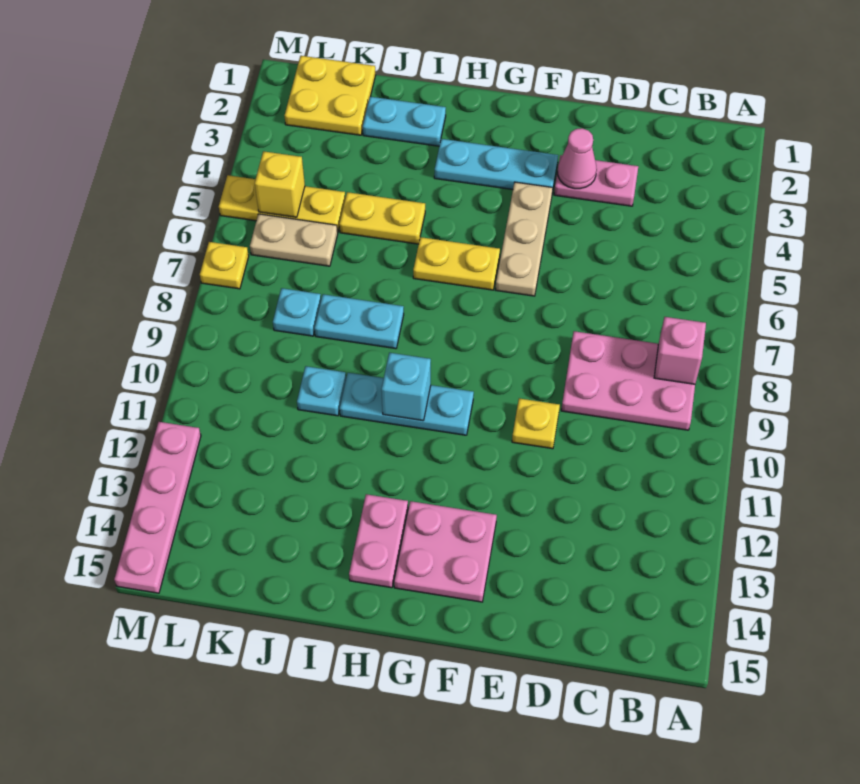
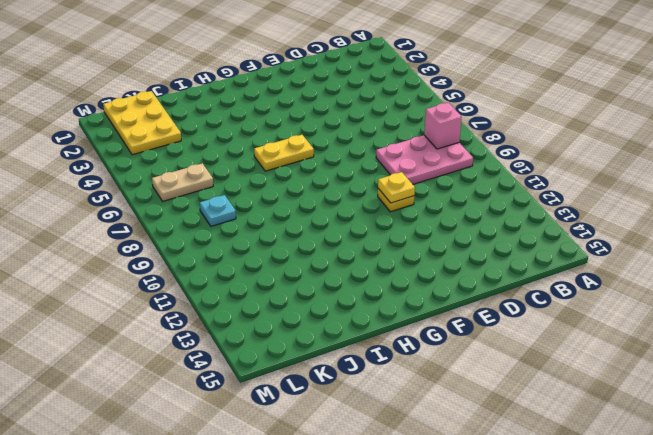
yellow plate E10 level 2 -> yellow plate M7 level 1
yellow plate K1:L3 level 1 -> yellow plate K1:L2 level 1
none -> pink plate D3:E3 level 1
none -> cyan plate F3:H3 level 1
none -> tan plate F4:F6 level 1

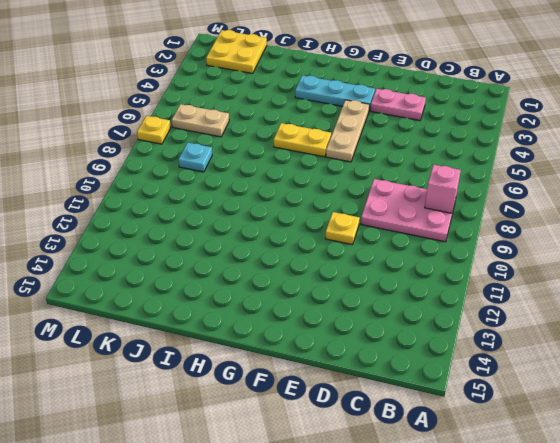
none -> pink plate F13:G14 level 1
none -> cyan plate G10:I10 level 1
none -> pink plate H13:H14 level 1

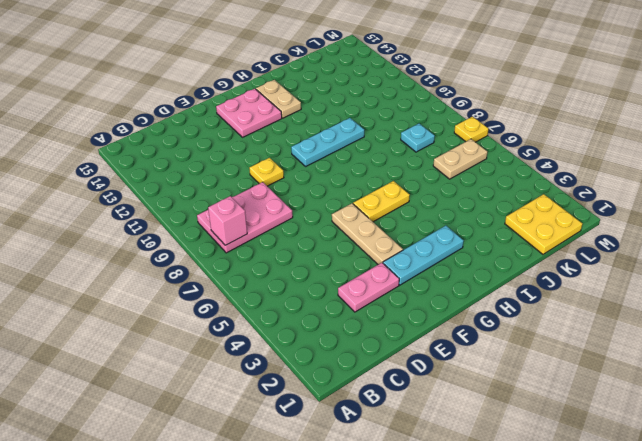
tan plate H13:H14 level 1 -> pink plate H13:H14 level 1
none -> cyan plate I2:J2 level 1
none -> yellow plate I5:J5 level 1
none -> cyan plate I8:J8 level 1

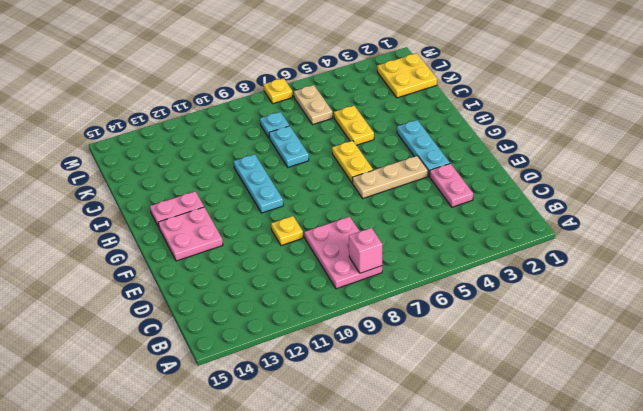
none -> cyan plate I2:J2 level 1
none -> cyan plate J10 level 1
none -> yellow plate K5:M5 level 1

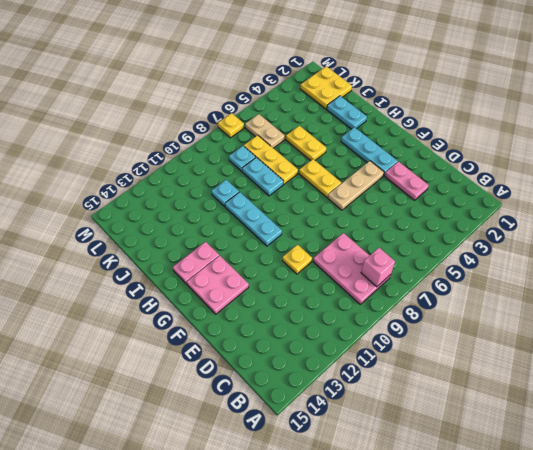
yellow plate I7:K7 level 1 -> yellow plate K5:M5 level 1
none -> pink plate M12:M15 level 1
none -> pink cone E3 level 2
none -> cyan brick H10 level 2

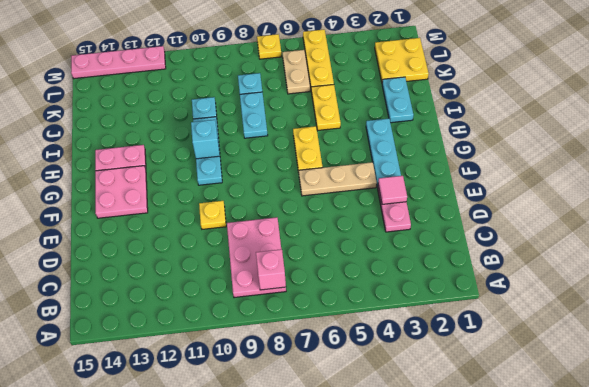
pink tile E3 level 2 -> pink cone E3 level 2
none -> yellow brick L5 level 2

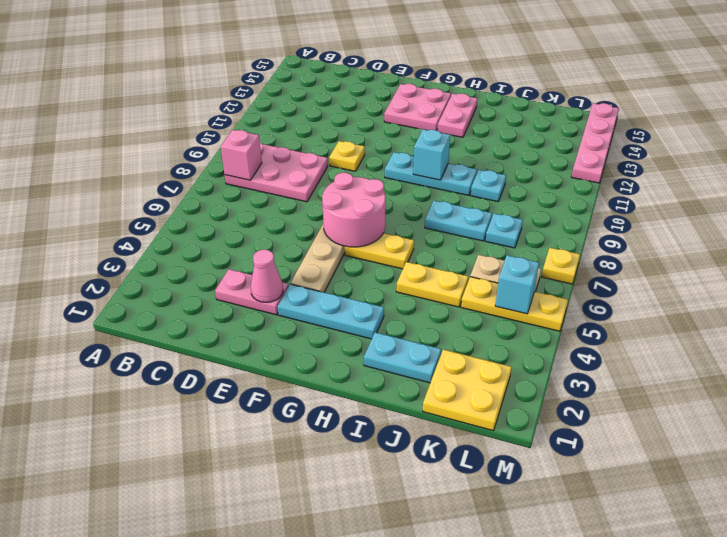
pink round brick F6:G7 level 2 -> none
cyan brick L5 level 2 -> yellow brick L5 level 2

